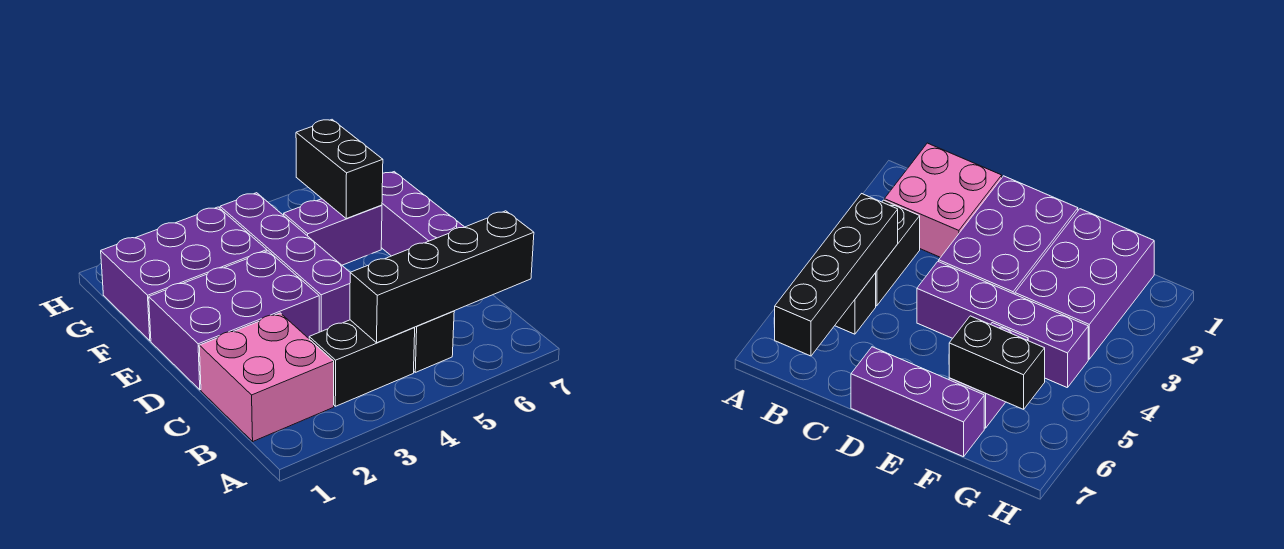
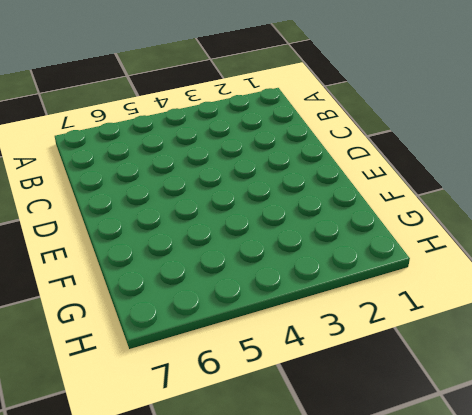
none -> pink brick B1:C2 level 1
none -> black brick B3:B4 level 1

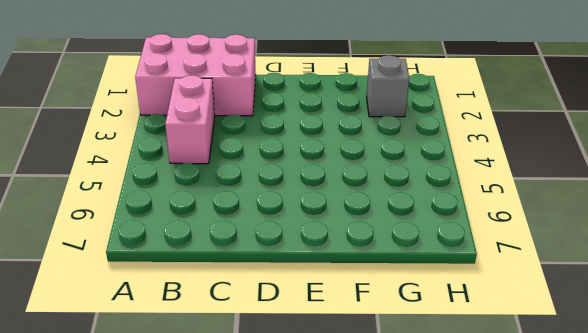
pink brick A1:C2 level 1 -> pink brick B1:C2 level 1
pink brick B3:B4 level 1 -> black brick B3:B4 level 1
grey brick G2 level 1 -> purple brick F1:G3 level 1
none -> black brick B5 level 1
none -> purple brick D1:E3 level 1

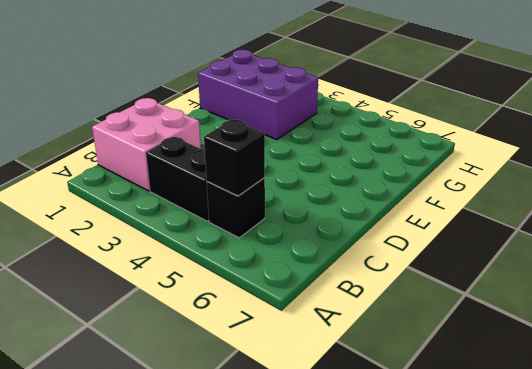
black brick B5 level 2 -> black brick B4:B7 level 2
none -> purple brick D1:E3 level 1
none -> purple brick D4:G4 level 1

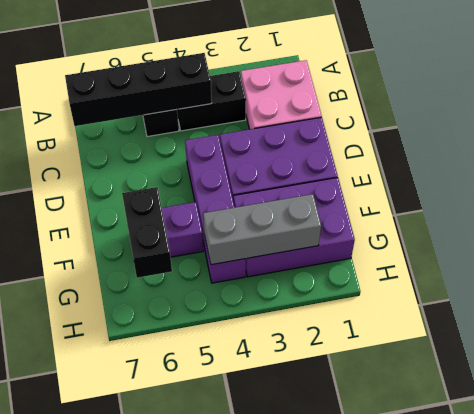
grey brick G2:G4 level 2 -> none
none -> purple brick D7:F7 level 1

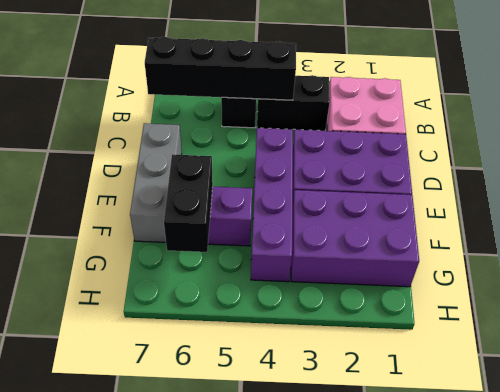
grey brick D7:F7 level 1 -> purple brick D7:F7 level 1

